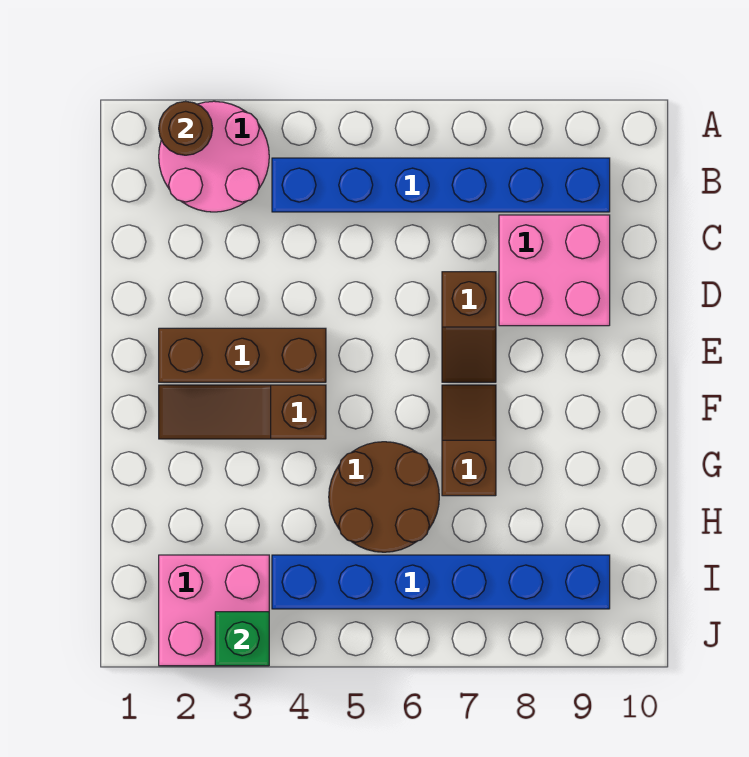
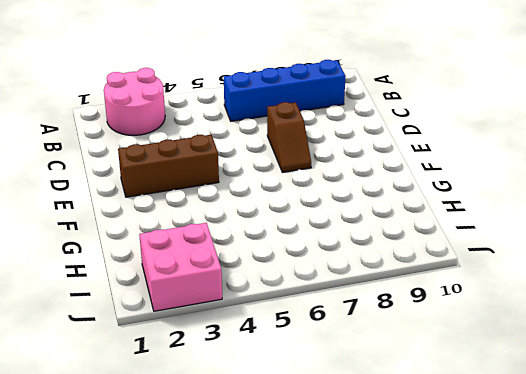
blue brick B6:B9 level 1 -> blue brick B4:B9 level 1
none -> pink brick C8:D9 level 1
none -> brown slope F2:F4 level 1 top 4
none -> brown slope F7:G7 level 1 top G

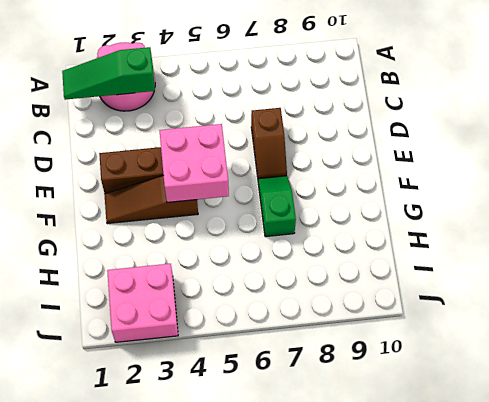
green slope B1:B3 level 2 top 3 -> none
pink brick E4:F5 level 2 -> pink brick C8:D9 level 1
green slope F7:G7 level 1 top G -> brown slope F7:G7 level 1 top G
none -> blue brick B4:B9 level 1
none -> brown round brick G5:H6 level 1
none -> blue brick I4:I9 level 1

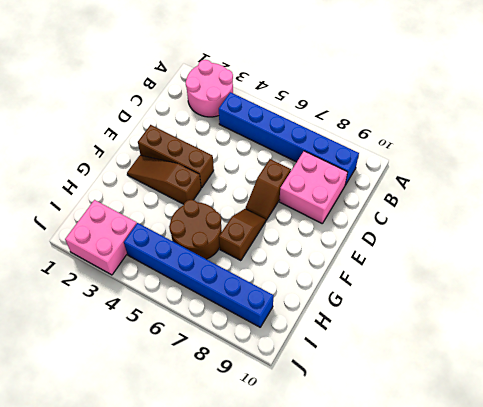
none -> brown round brick A2 level 2
none -> green brick J3 level 2

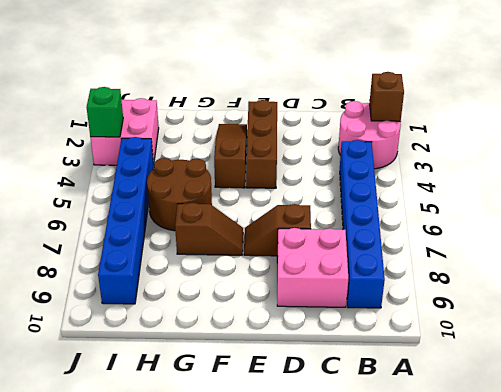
brown brick A2 level 2 -> brown round brick A2 level 2

